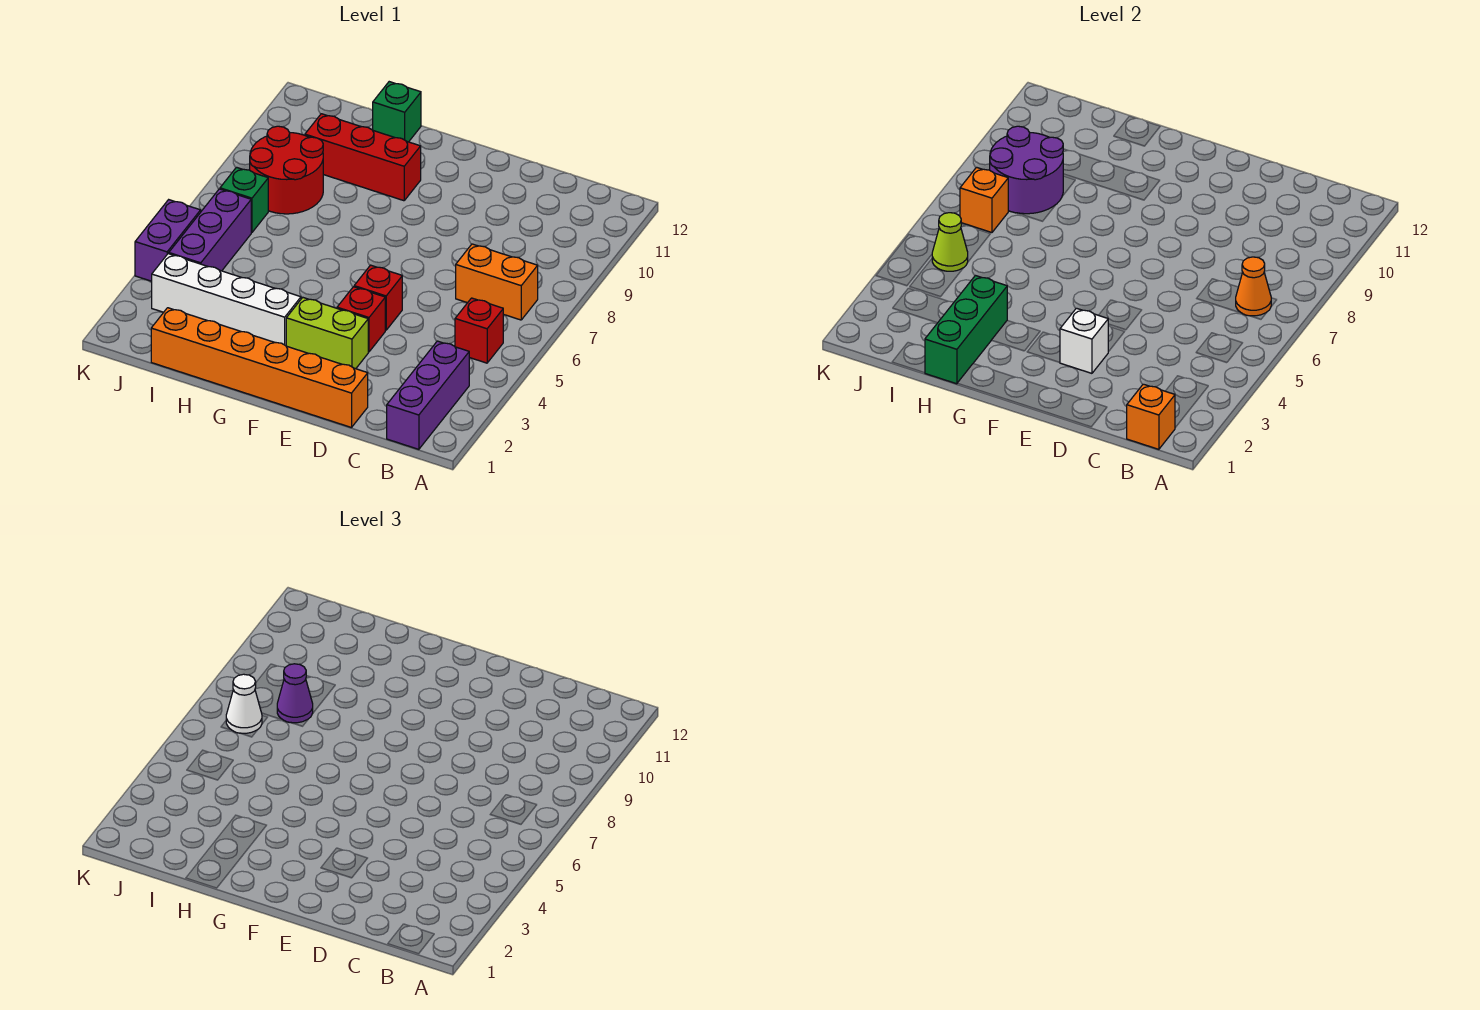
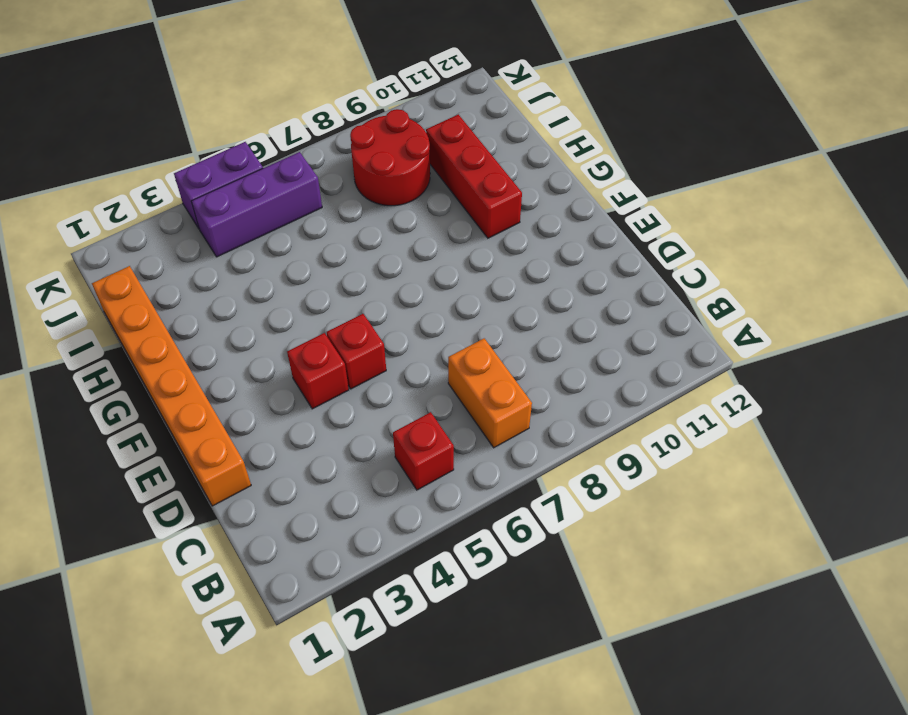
none -> purple brick B1:B3 level 1
none -> lime brick E3:F3 level 1
none -> white brick G3:J3 level 1

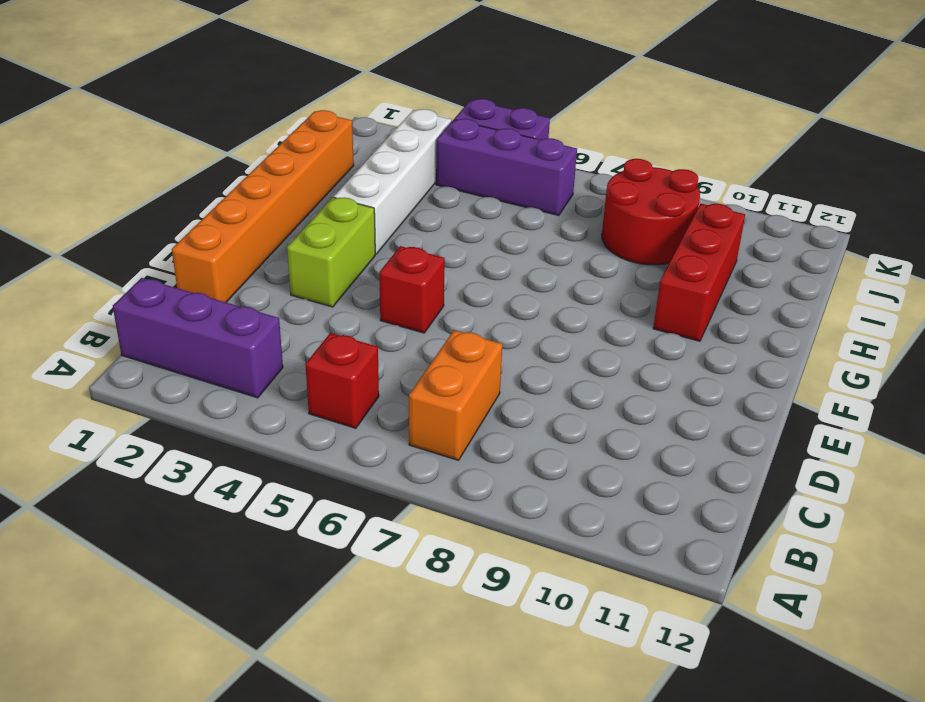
none -> red brick E4 level 1
none -> green brick H12 level 1
none -> green brick J7 level 1

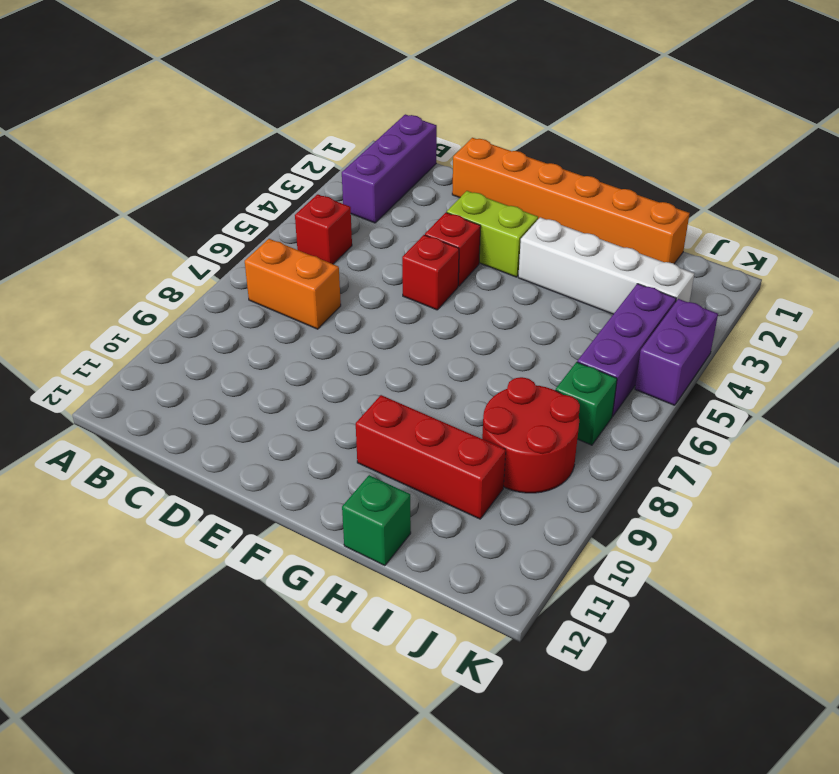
none -> orange brick B1 level 2
none -> orange cone B7 level 2
none -> white brick E3 level 2

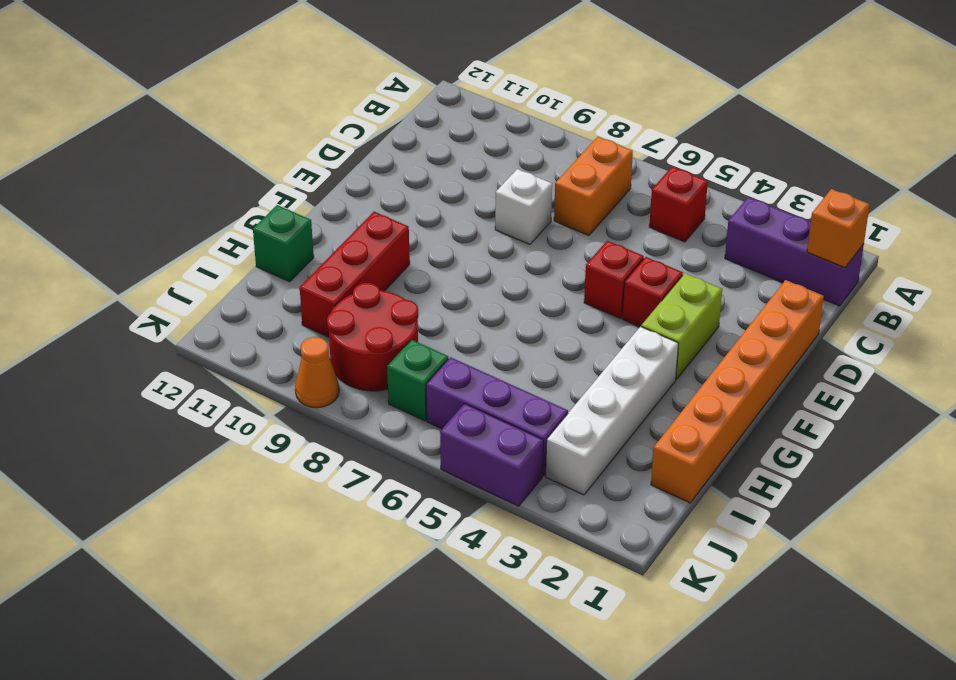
white brick D8 level 1 -> white brick E3 level 2
orange cone K9 level 1 -> orange cone B7 level 2
none -> green brick H1:H3 level 2
none -> purple round brick I8:J9 level 2
none -> lime cone J5 level 2

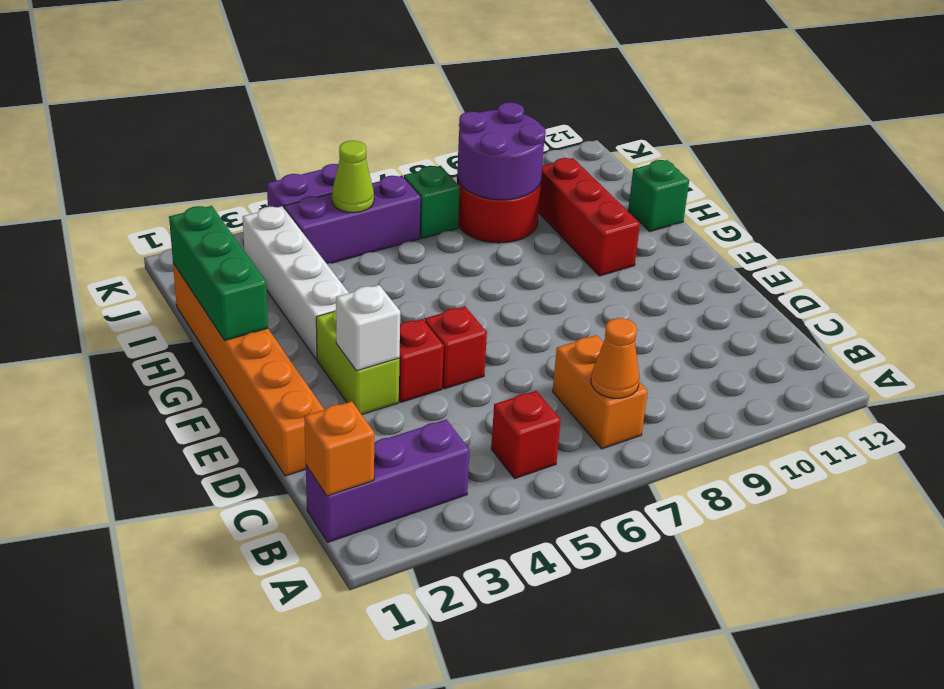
green brick G1:I1 level 2 -> green brick H1:H3 level 2
none -> orange brick J7 level 2
none -> purple cone I8 level 3
none -> white cone J7 level 3

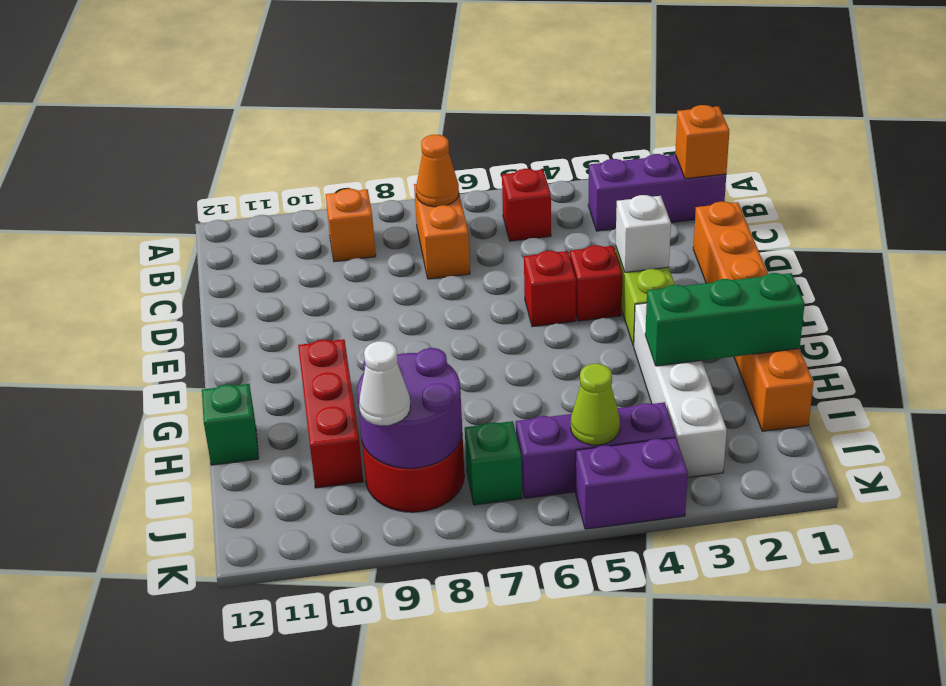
orange brick B9 level 1 -> orange brick J7 level 2
white cone J9 level 3 -> white cone J7 level 3
none -> purple cone I8 level 3

